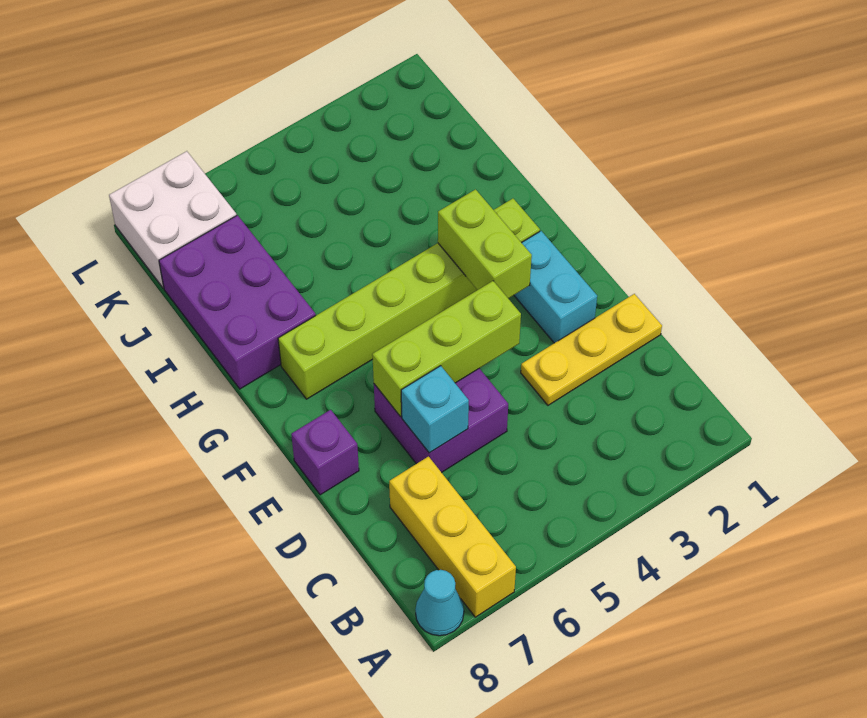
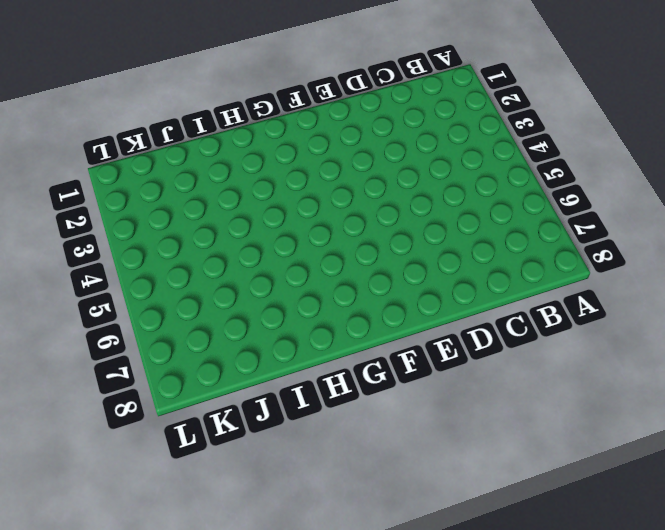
none -> yellow brick A7:C7 level 1
none -> cyan cone A8 level 1
none -> yellow plate D1:D3 level 1

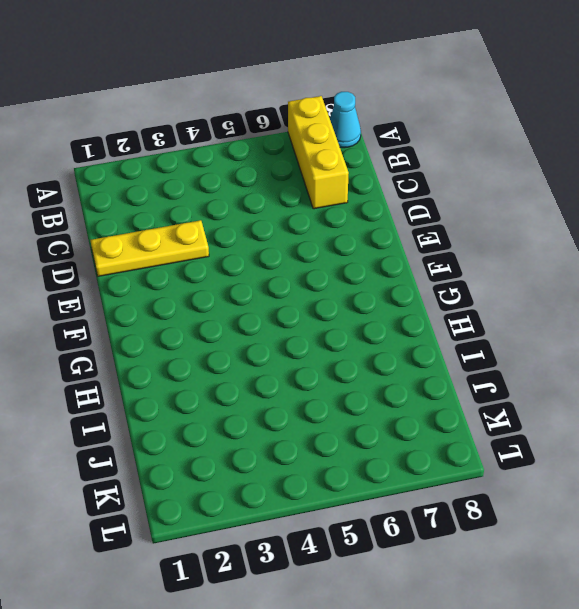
none -> purple brick D5:E6 level 1
none -> cyan brick E2:F2 level 1
none -> purple brick E8 level 1

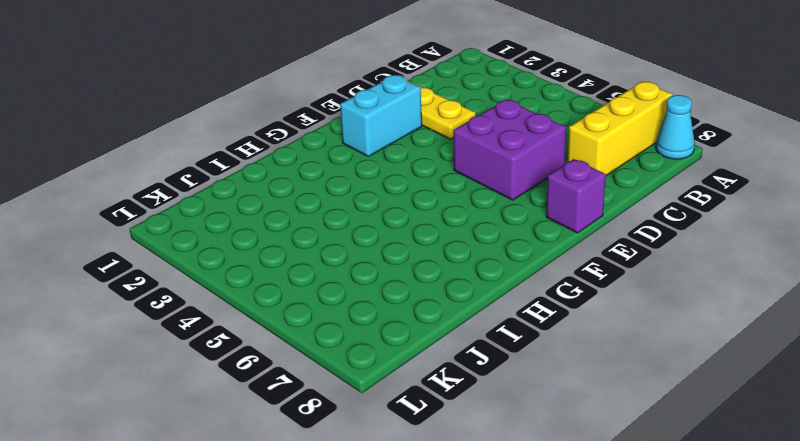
none -> lime brick G2:G7 level 1
none -> purple brick H7:J8 level 1
none -> white brick K7:L8 level 1

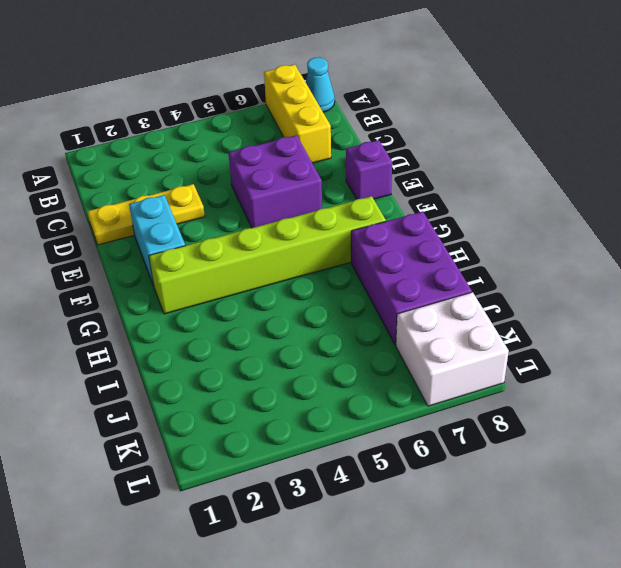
none -> cyan brick D6 level 2
none -> lime brick E4:E6 level 2
none -> lime brick F3:G3 level 2

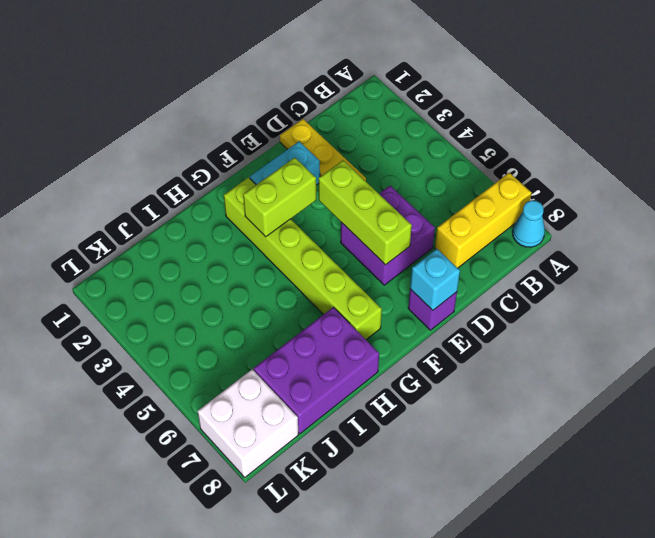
cyan brick E8 level 2 -> cyan brick D6 level 2

